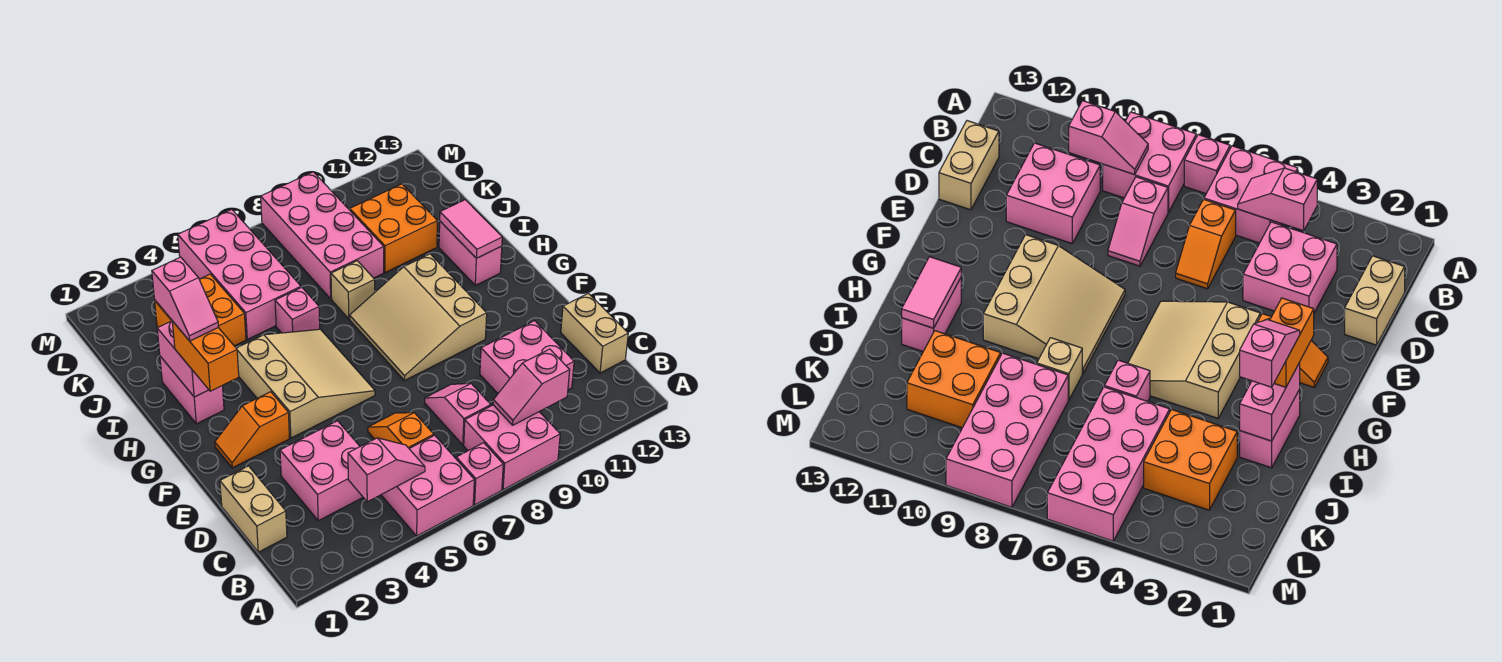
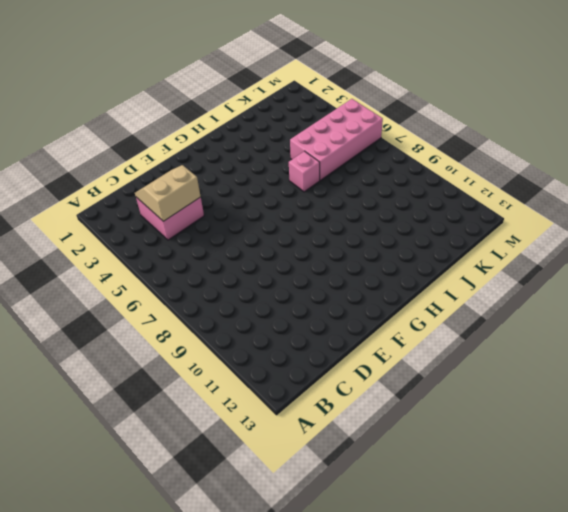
tan slope C3:D4 level 2 top 4 -> none
none -> pink brick A5:B6 level 1
none -> pink brick A7 level 1
none -> pink brick A8:B9 level 1

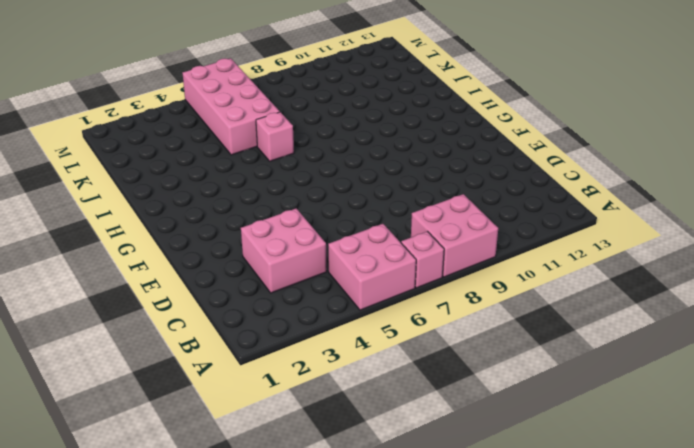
none -> tan brick C1:D1 level 1
none -> orange slope C6:D6 level 1 top C
none -> pink slope C8:D8 level 1 top C

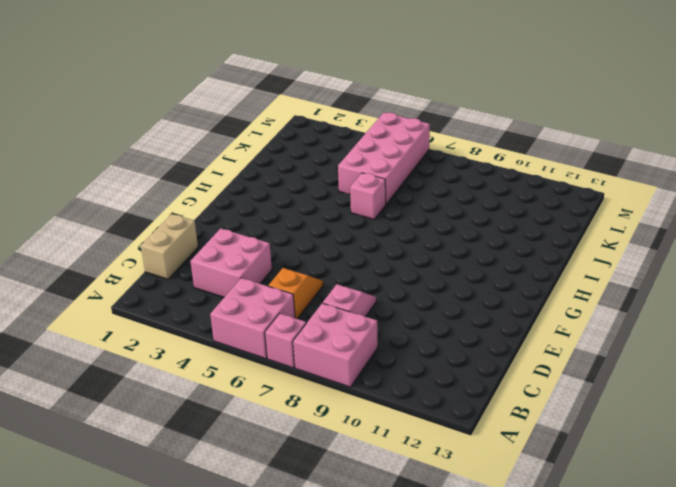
none -> pink brick C10:D11 level 1
none -> tan brick C13:D13 level 1
none -> orange slope F2:F3 level 1 top 3

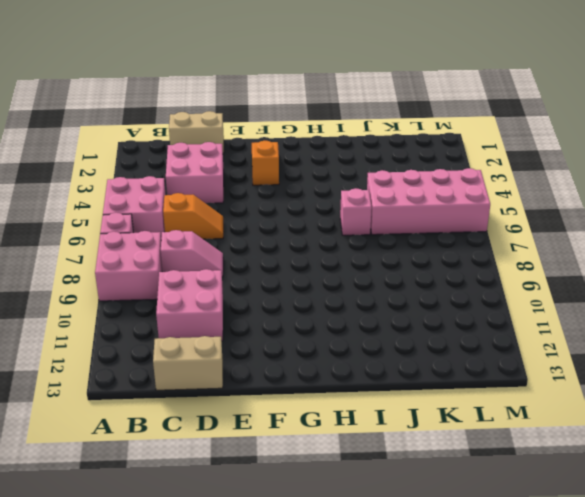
none -> tan slope F4:H6 level 1 top 4
none -> tan slope F8:H10 level 1 top 10
none -> pink brick H2:I2 level 1

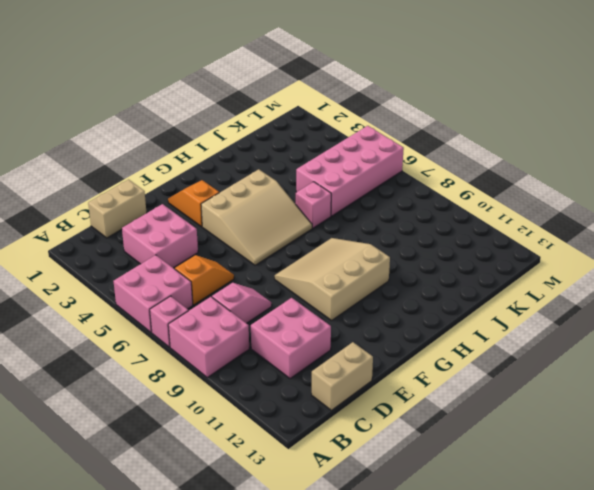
none -> pink brick H2:I2 level 1
none -> pink brick H12:I12 level 1
none -> tan brick I8 level 1

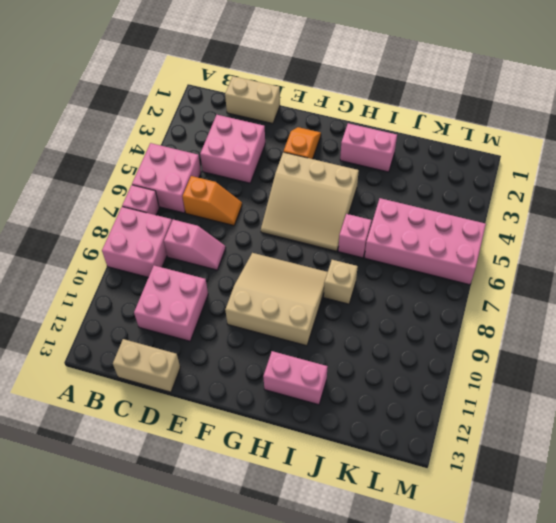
none -> orange brick J3:K4 level 1
none -> pink brick J8:M9 level 1
none -> orange brick J10:K11 level 1

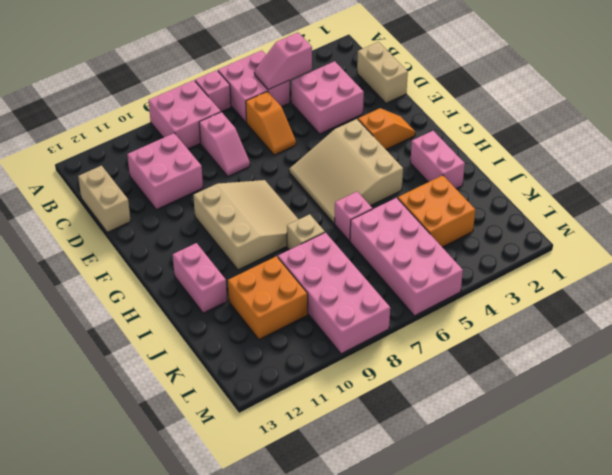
none -> pink slope B9:B10 level 2 top 10
none -> pink brick H2:I2 level 2
none -> pink tile H12:I12 level 2

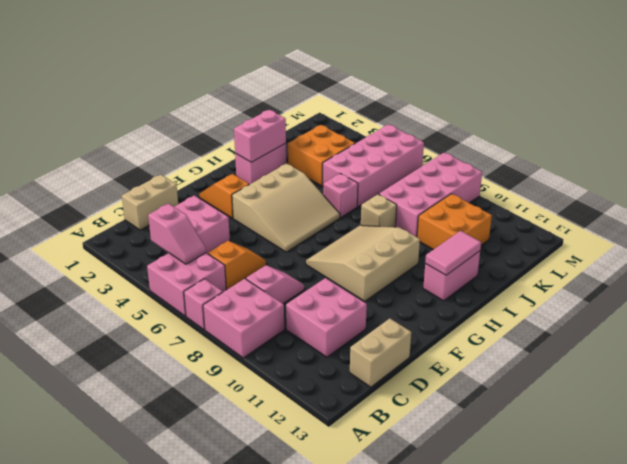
none -> pink slope B9:B10 level 2 top 10
none -> orange brick G2:H2 level 3
none -> pink slope H2:I2 level 4 top I

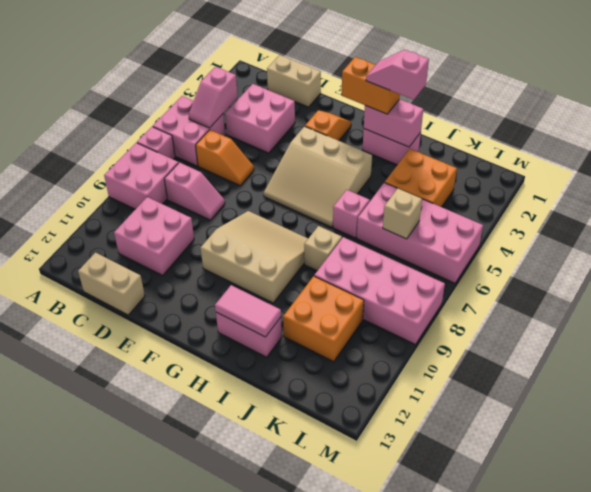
tan brick K6 level 2 -> none
none -> pink slope B9:B10 level 2 top 10

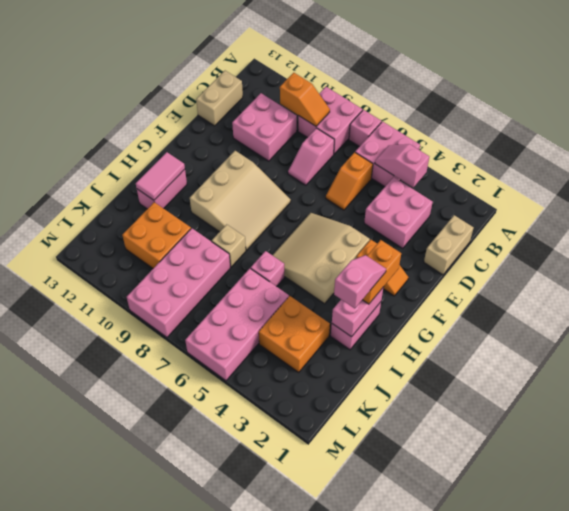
orange slope B9:B10 level 2 top 10 -> pink slope B9:B10 level 2 top 10

